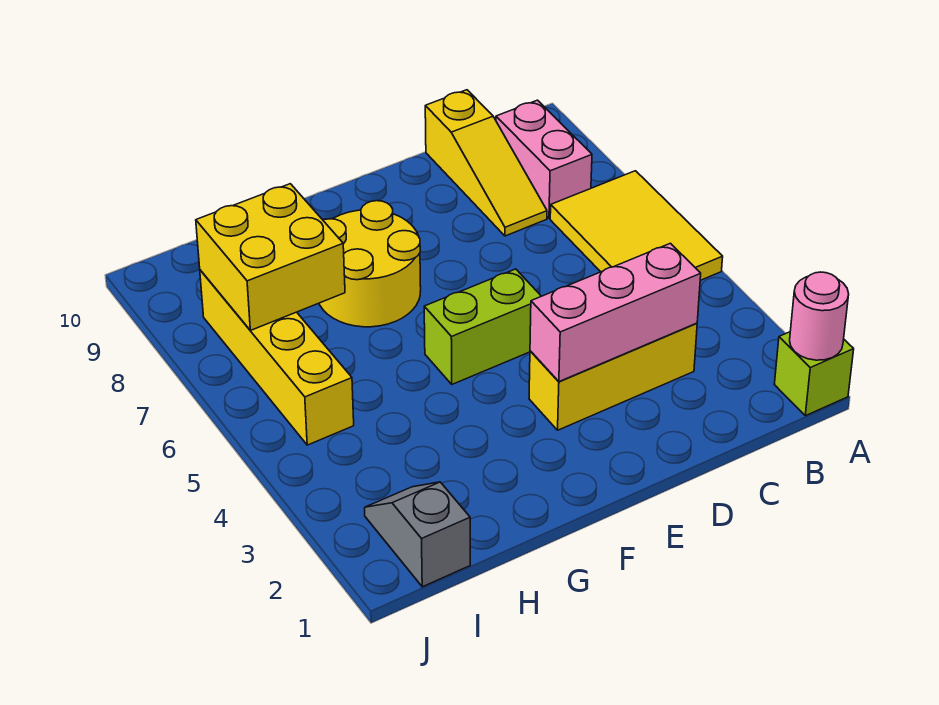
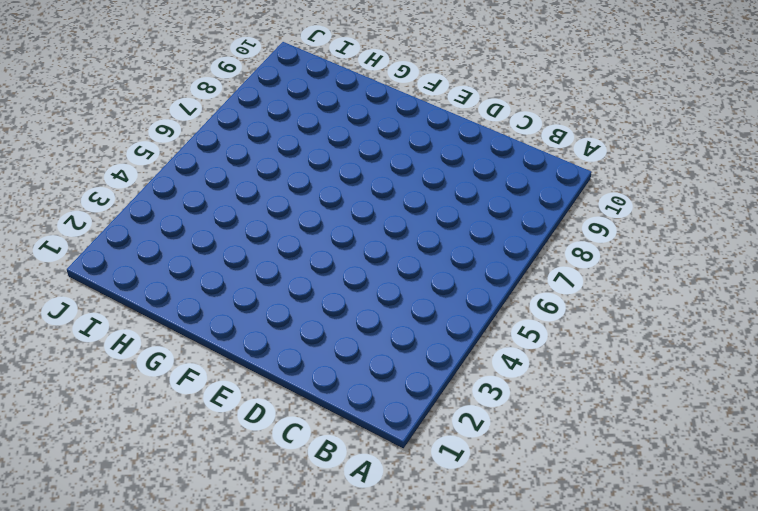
none -> lime brick A1 level 1
none -> yellow tile A5:B7 level 1
none -> pink brick B8:B9 level 1

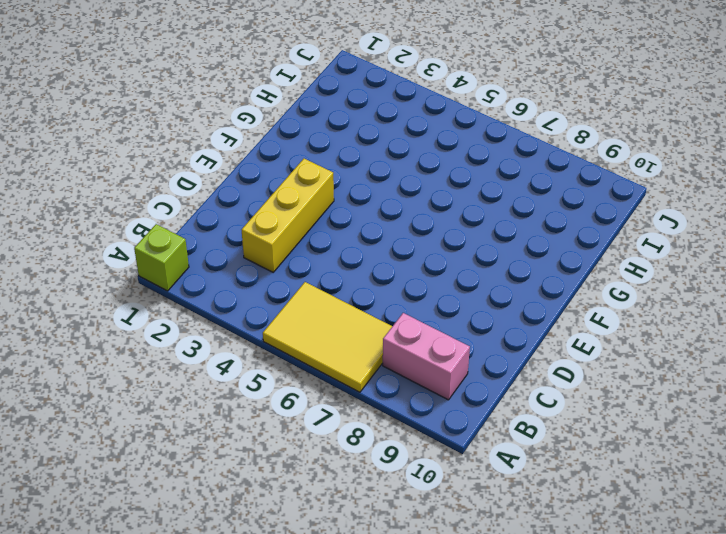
none -> yellow slope C8:C10 level 1 top 10
none -> lime brick E5:F5 level 1
none -> yellow round brick F7:G8 level 1

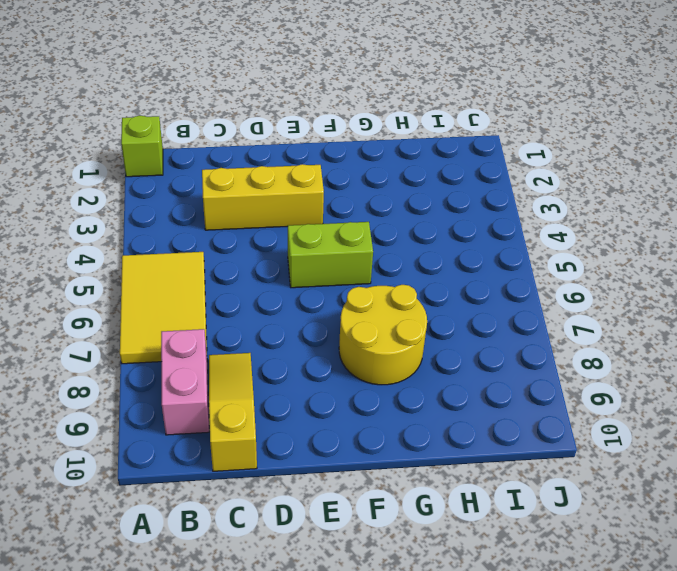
none -> grey slope I1:I2 level 1 top 1
none -> yellow brick I5:I8 level 1
none -> pink round brick A1 level 2

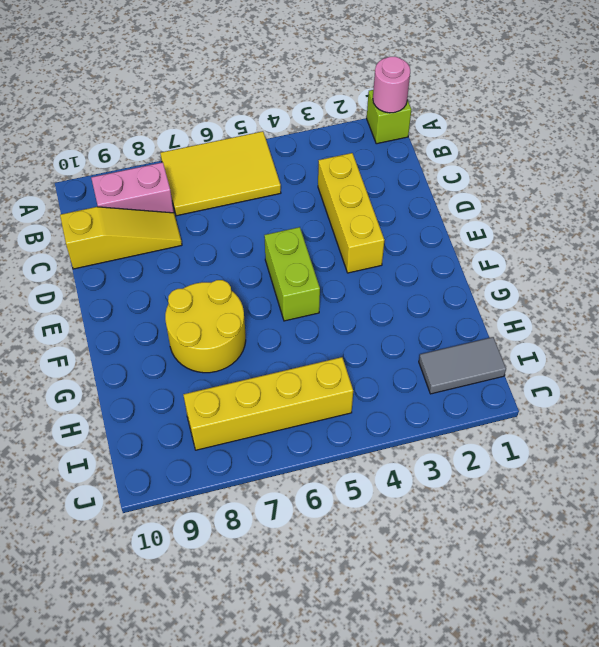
grey tile I1:I2 level 1 -> grey slope I1:I2 level 1 top 1
none -> pink brick C3:E3 level 2
none -> yellow brick H7:I8 level 2

